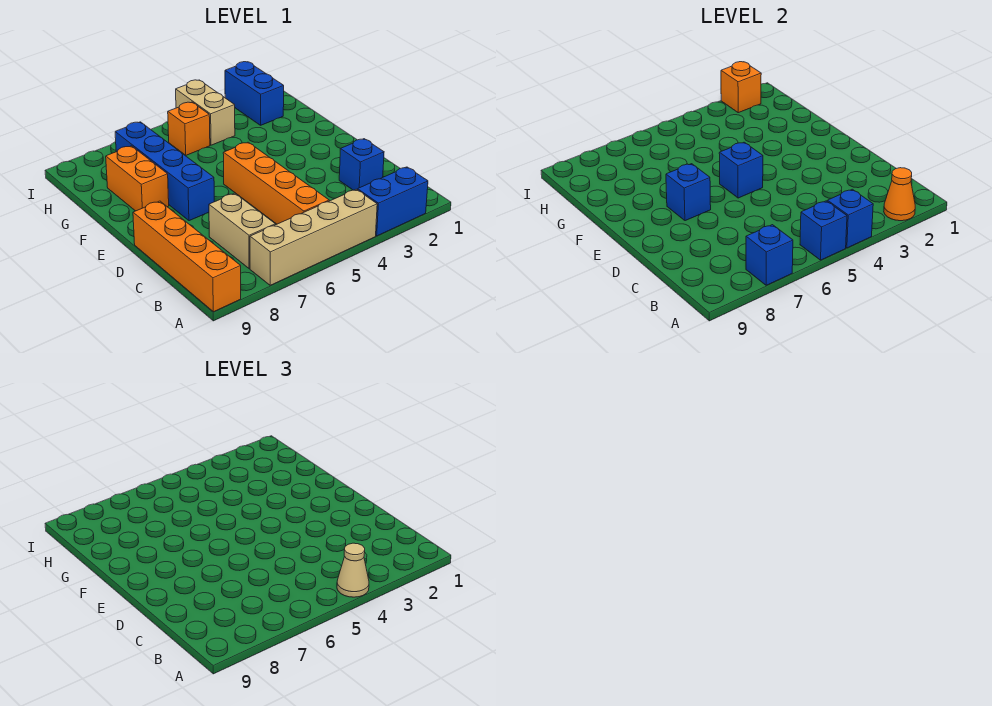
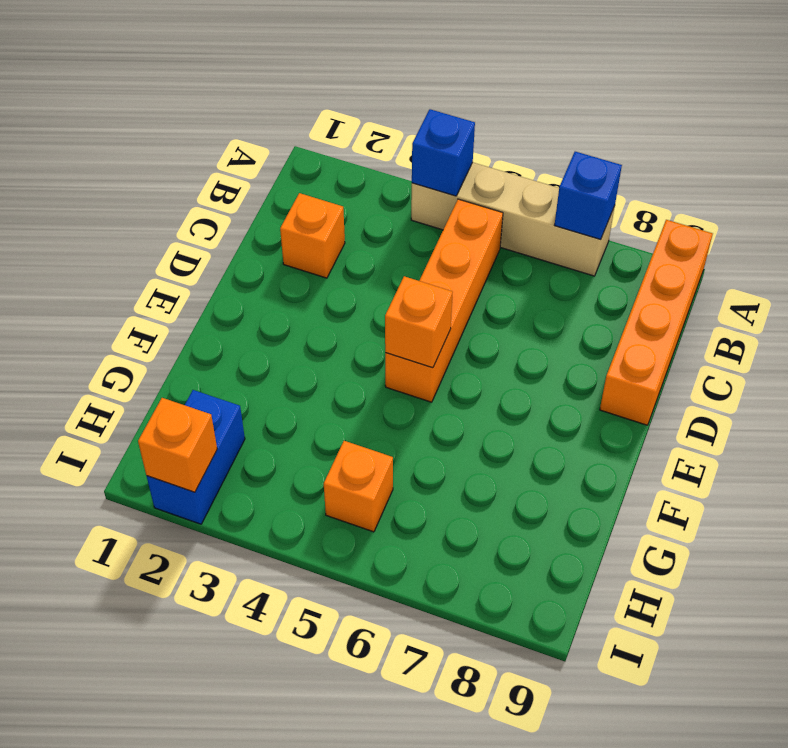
orange brick C2 level 1 -> blue brick C2 level 1
orange brick E5 level 2 -> blue brick E5 level 2
none -> blue brick A2:A3 level 1
none -> tan brick B7:C7 level 1
none -> blue brick E7:H7 level 1

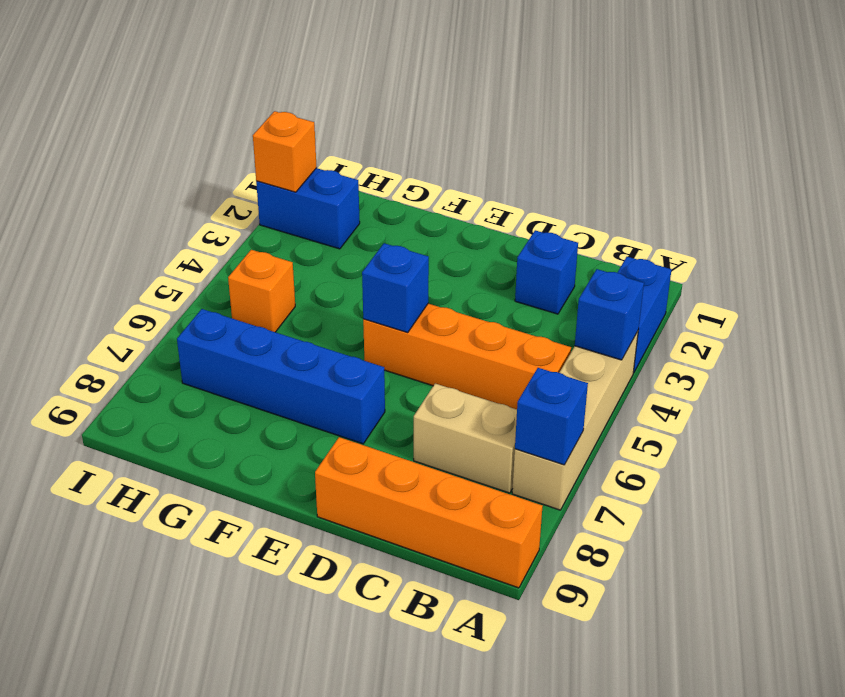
none -> orange brick F8:G8 level 1
none -> tan brick H4:I4 level 1
none -> orange cone A2 level 2

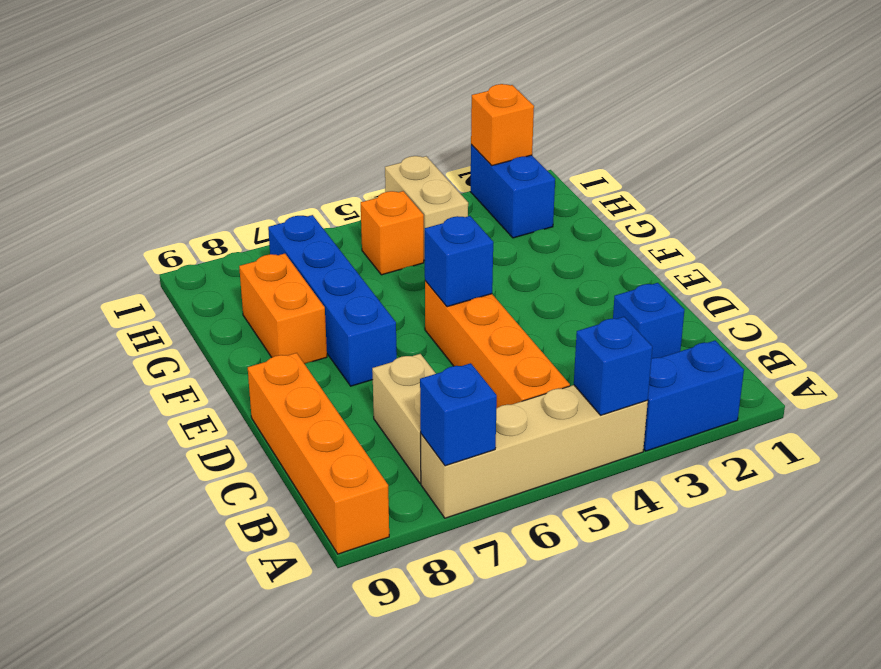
none -> orange cone A2 level 2
none -> blue brick A5 level 2
none -> blue brick E7 level 2

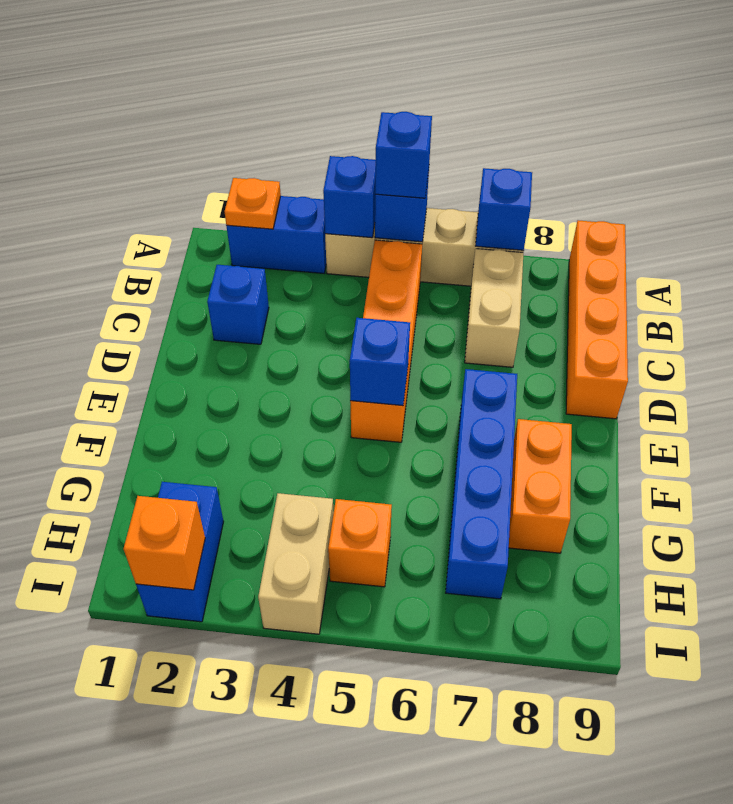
orange plate A2 level 2 -> orange cone A2 level 2
blue brick A5 level 3 -> blue brick E7 level 2
none -> tan cone A4 level 3

